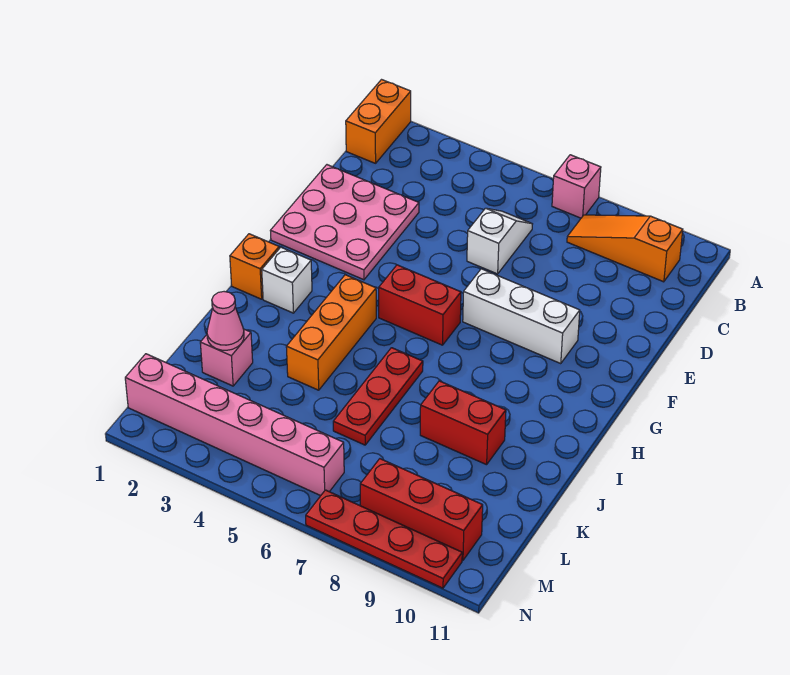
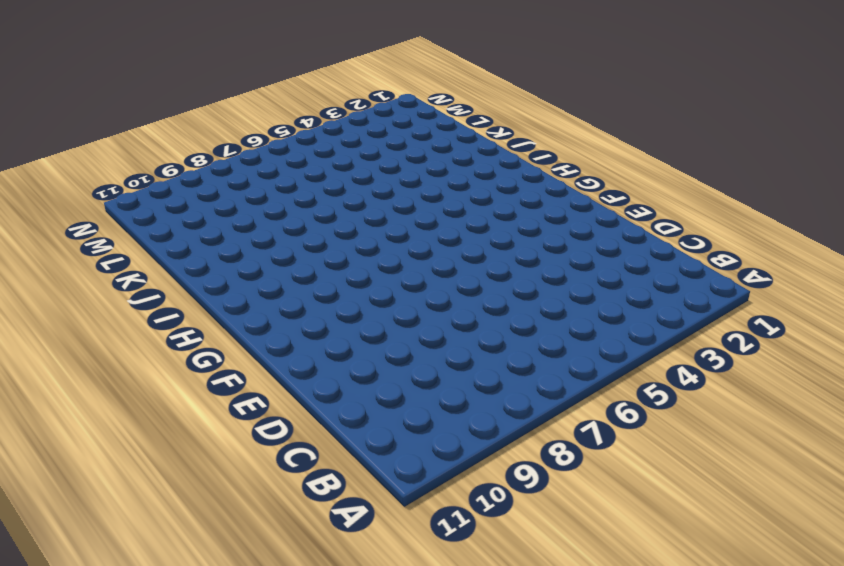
none -> orange brick A1:B1 level 1
none -> pink brick A7 level 1
none -> orange slope B8:B10 level 1 top 10

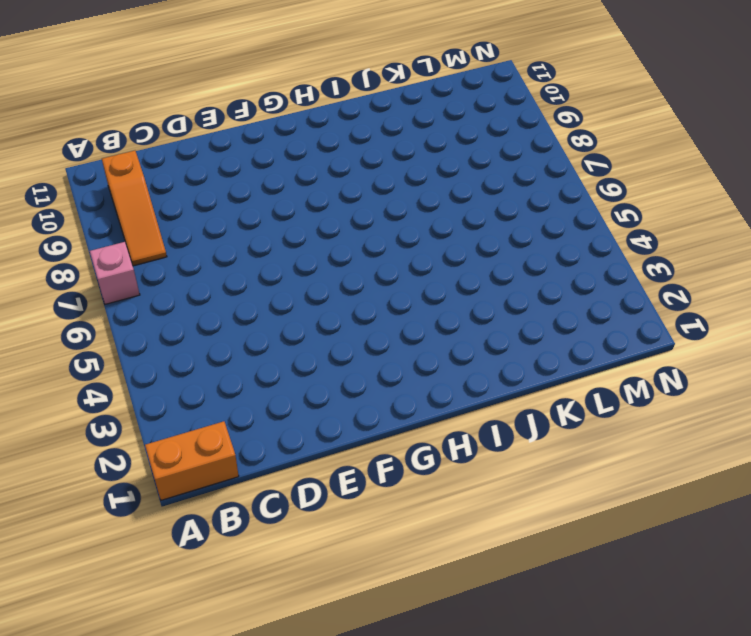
none -> white slope C6:D6 level 1 top D
none -> pink plate D1:F3 level 1
none -> white brick F7:F9 level 1

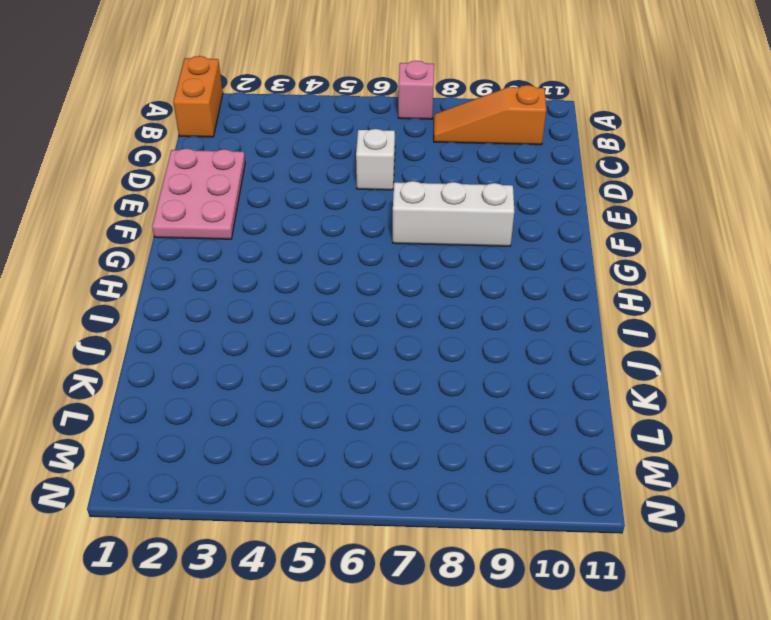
pink plate D1:F2 level 1 -> pink plate D1:F3 level 1
none -> red brick G5:G6 level 1
none -> orange brick H1 level 1
none -> white brick H2 level 1

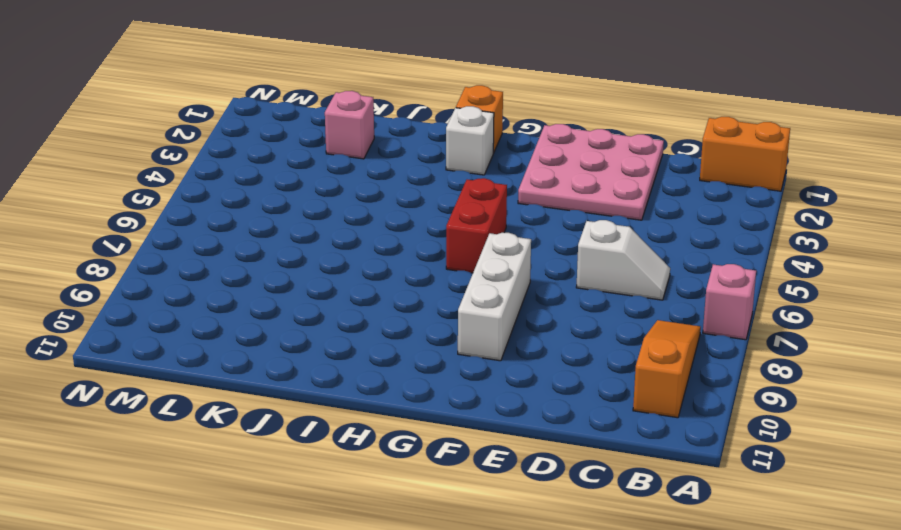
none -> orange brick H4:J4 level 1
none -> red plate I6:K6 level 1
none -> red brick J8:J9 level 1

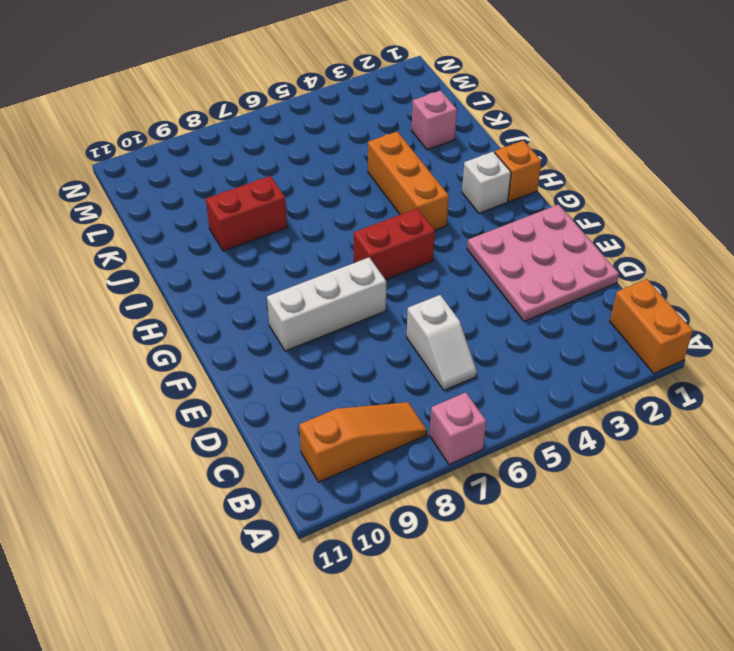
none -> red plate I6:K6 level 1
none -> pink brick M1:M6 level 1
none -> red brick M8:M10 level 1

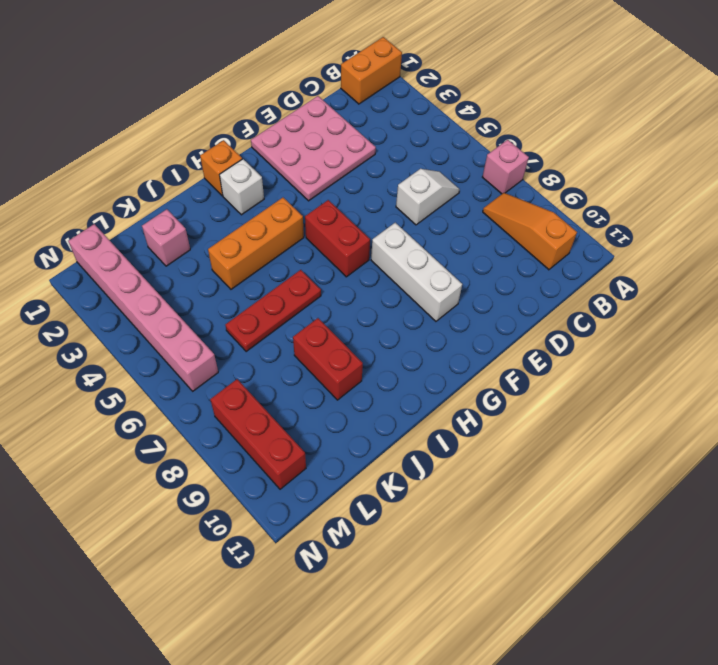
none -> red plate N7:N10 level 1
none -> pink cone K2 level 2

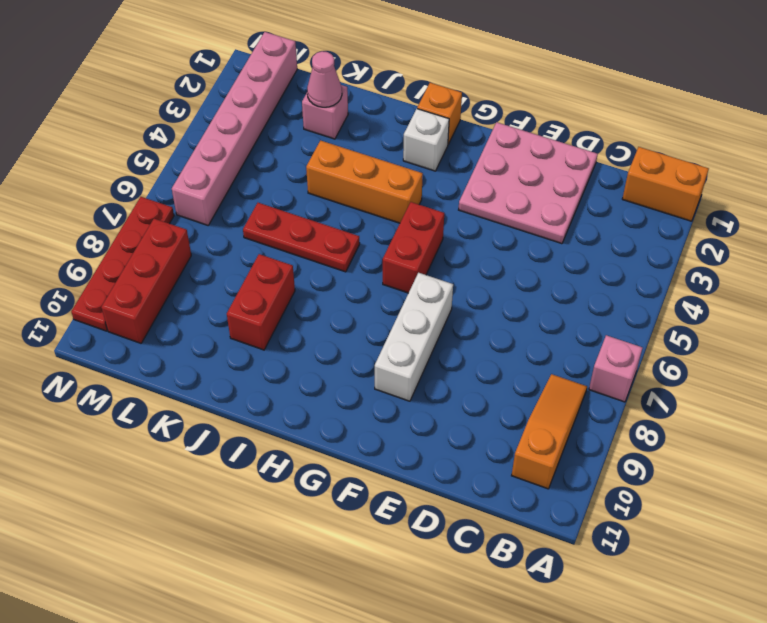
none -> white slope C6:D6 level 1 top D

